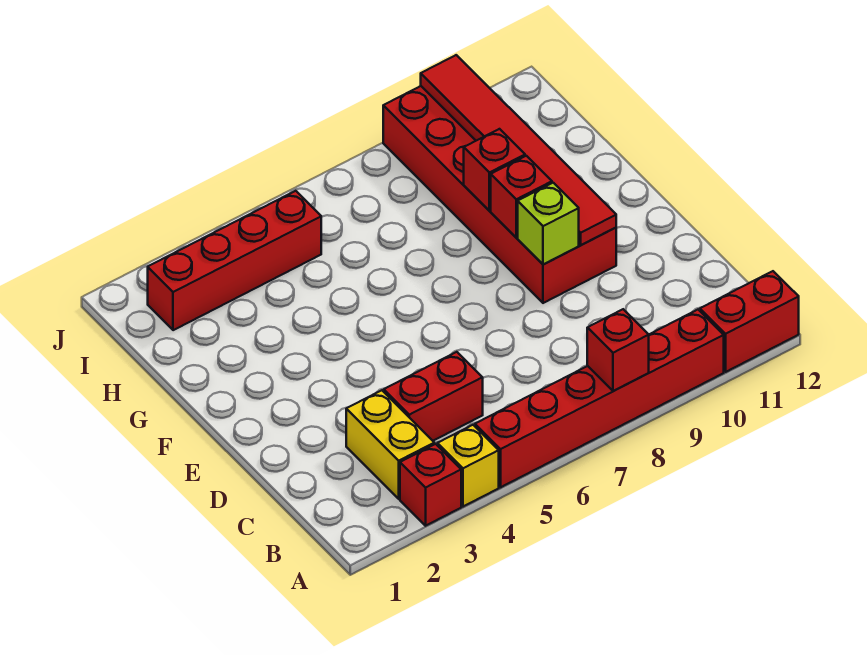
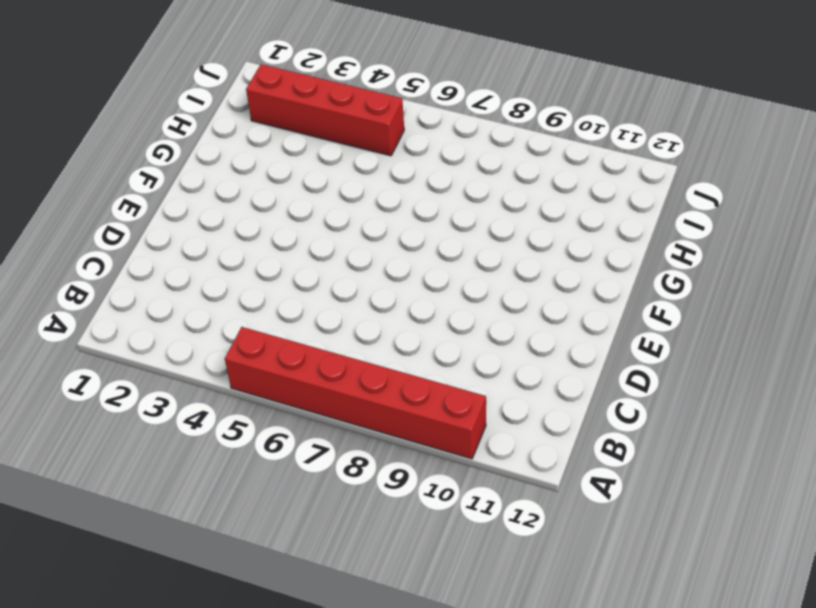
none -> red brick A3 level 1
none -> yellow brick A4 level 1
none -> red brick A11:A12 level 1

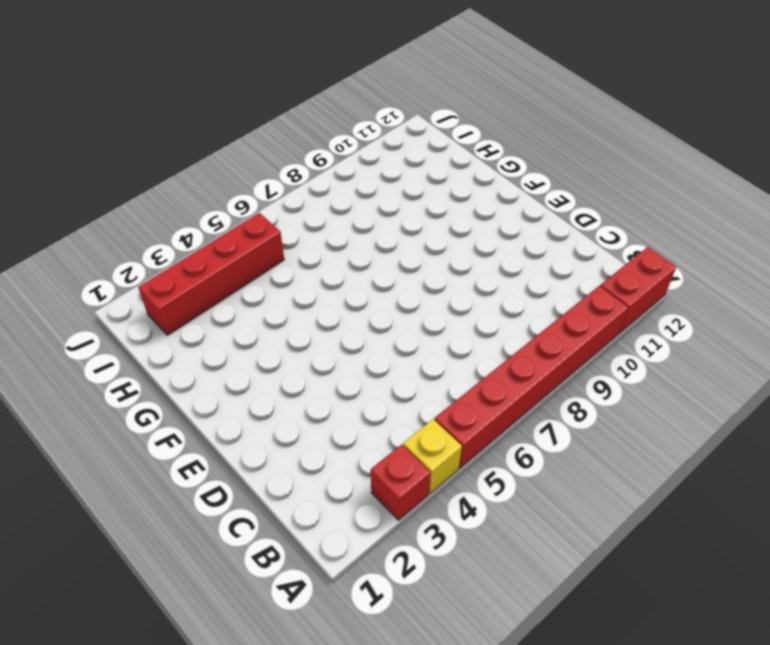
none -> yellow brick B3:C3 level 1
none -> red brick C4:C5 level 1
none -> red brick E9:J10 level 1

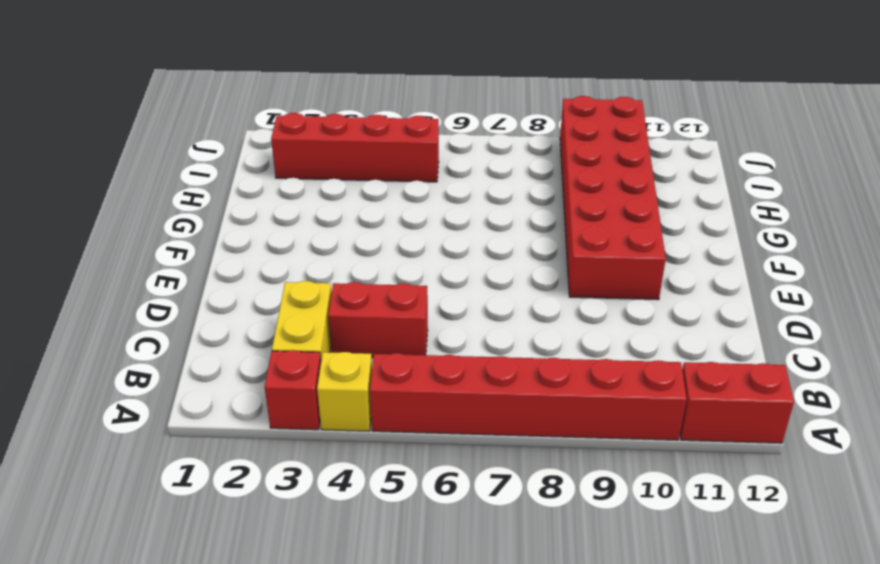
none -> red brick A8 level 2
none -> lime brick E9 level 2
none -> red tile E10:J10 level 2

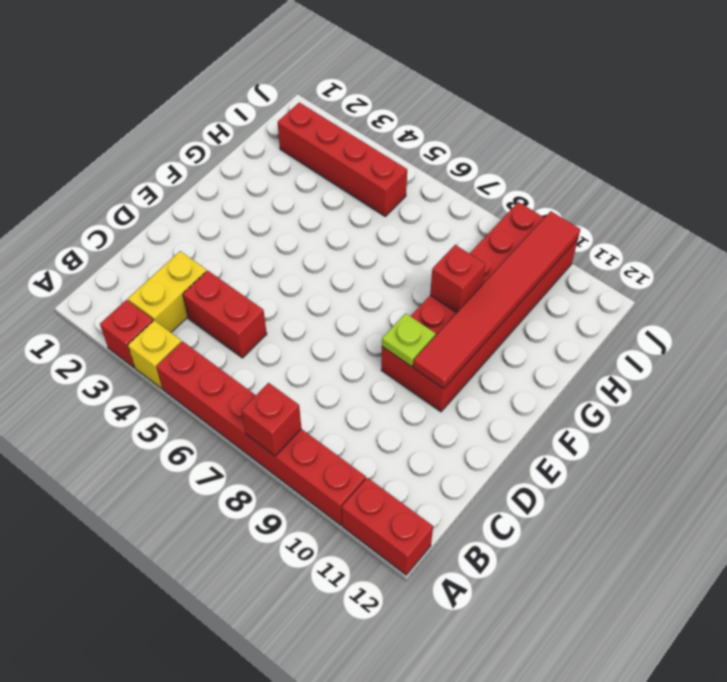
lime plate E9 level 2 -> lime brick E9 level 2
none -> red brick F9 level 2

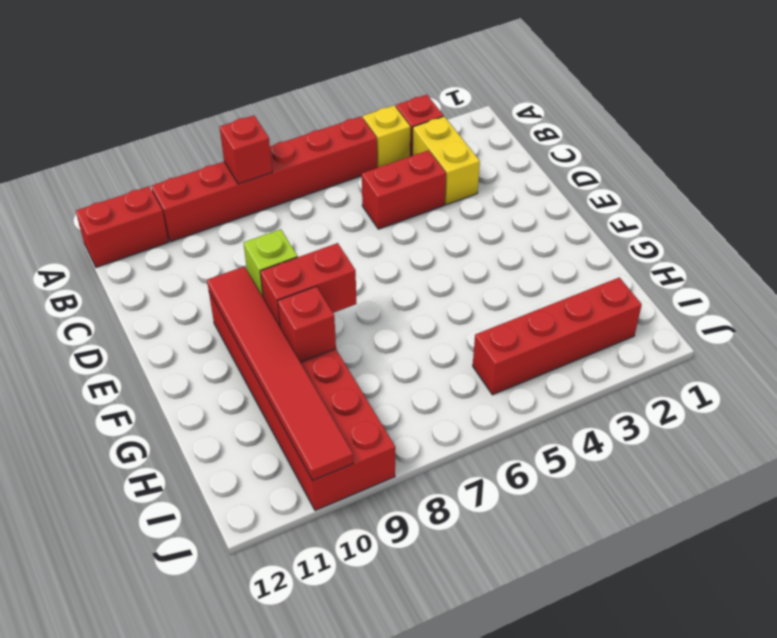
red brick F8:F9 level 2 -> red brick F9 level 2

